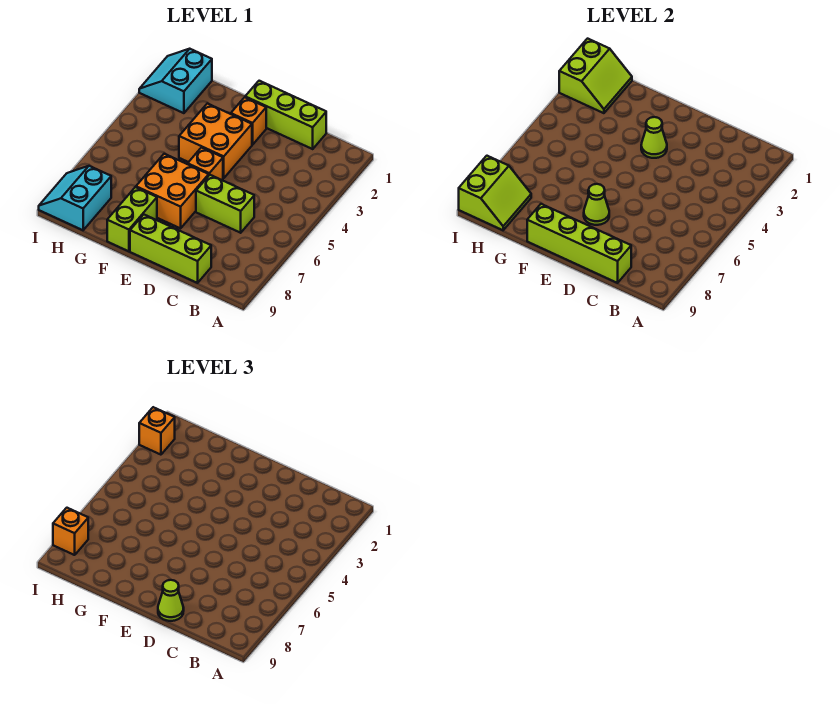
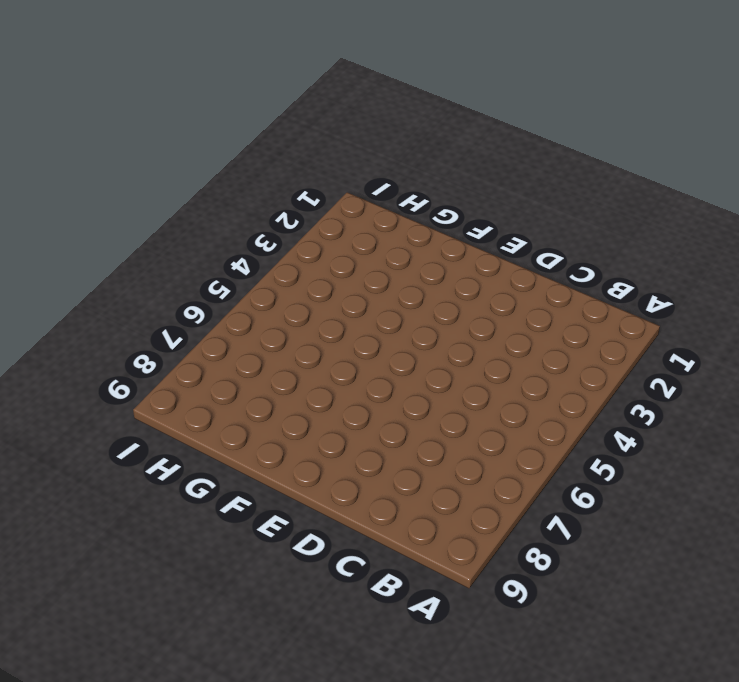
none -> lime brick C1:E1 level 1
none -> lime brick C6:D6 level 1
none -> lime brick C9:E9 level 1

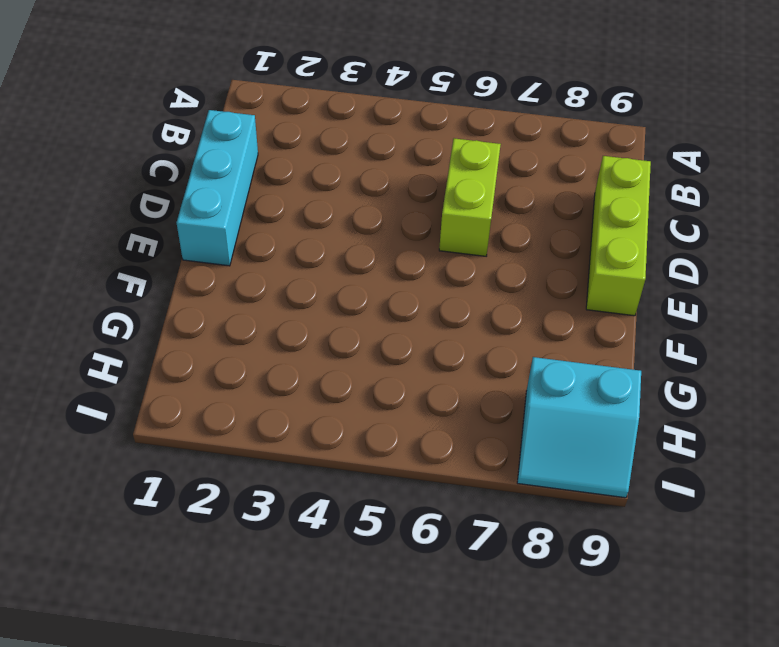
cyan brick C1:E1 level 1 -> lime brick C1:E1 level 1
none -> orange brick E2 level 1
none -> orange brick E3:F4 level 1
none -> orange brick E5 level 1

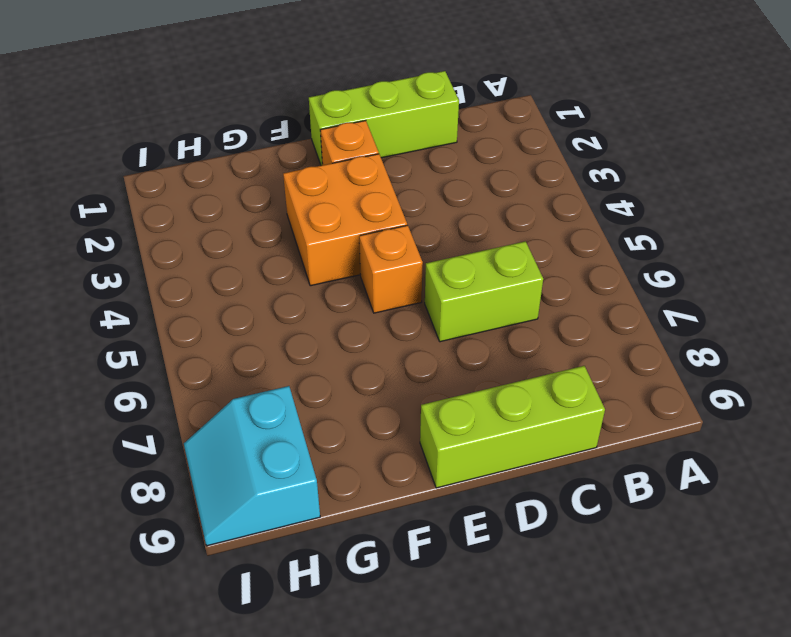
none -> orange brick E6:F7 level 1
none -> lime brick F8:F9 level 1
none -> cyan slope H1:I2 level 1 top H

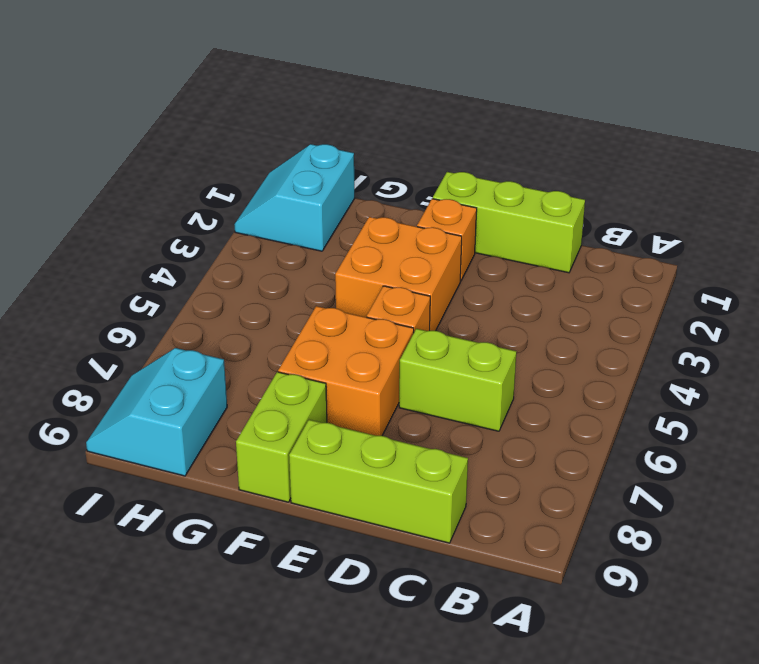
none -> lime brick C9:F9 level 2
none -> lime cone E3 level 2
none -> lime cone E7 level 2

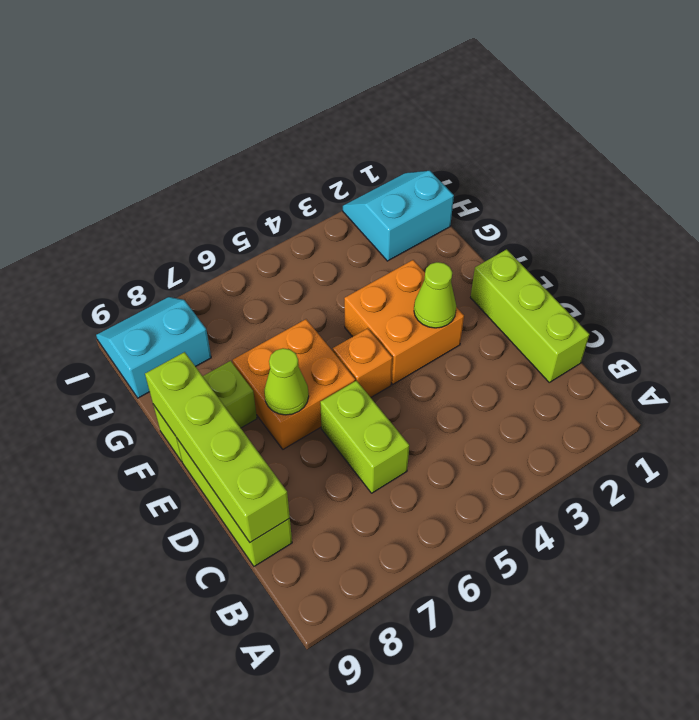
none -> orange brick E2 level 1
none -> lime slope H1:I2 level 2 top I
none -> lime slope H8:I9 level 2 top I

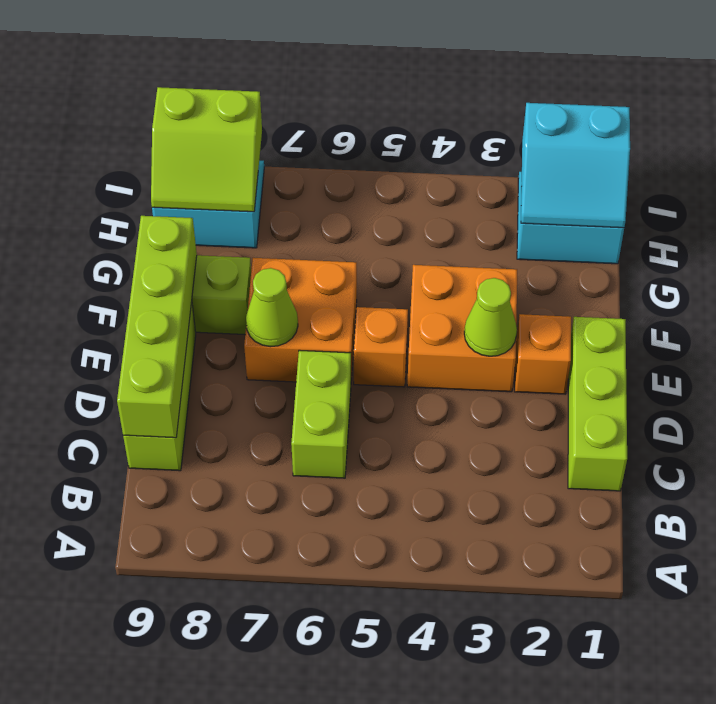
cyan slope H1:I2 level 2 top I -> lime slope H1:I2 level 2 top I
none -> lime cone D9 level 3
none -> orange brick I2 level 3
none -> orange brick I8 level 3

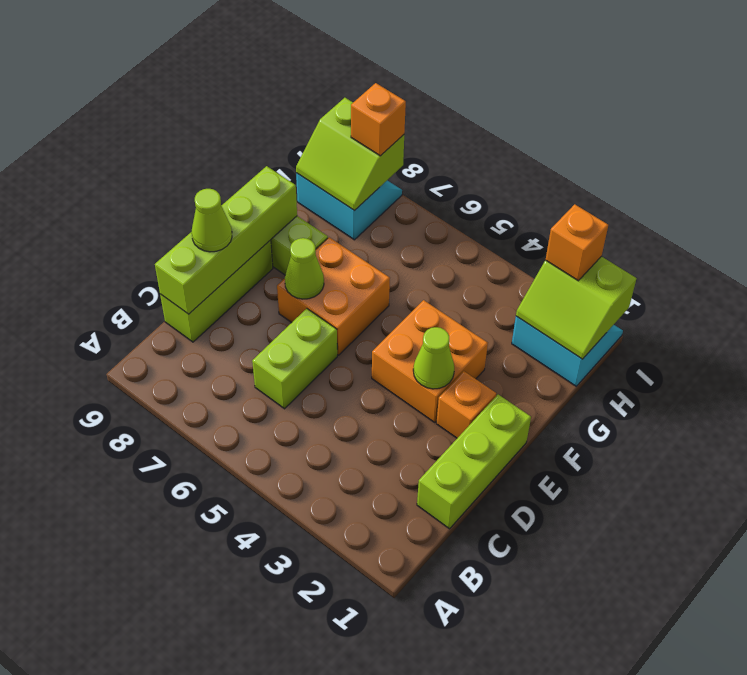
none -> orange brick E5 level 1

